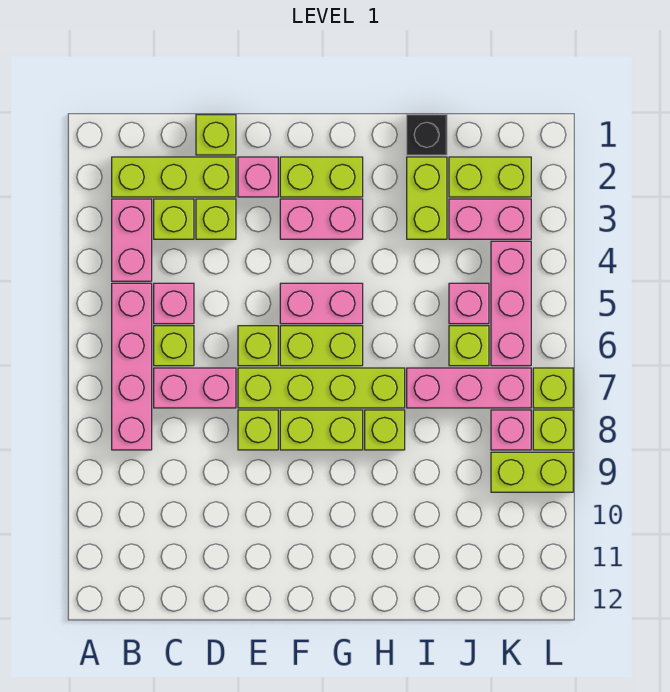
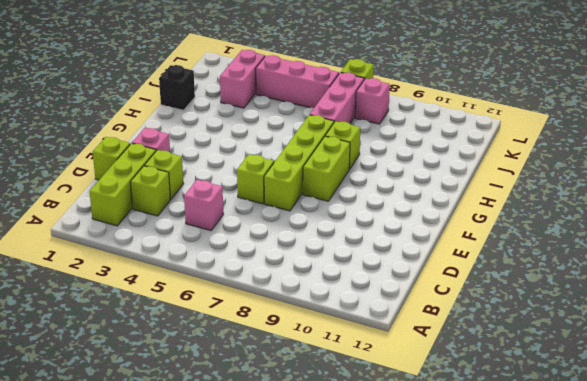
none -> pink brick B3:B4 level 1
none -> pink brick B5:B8 level 1
none -> lime brick C6 level 1
none -> pink brick C7:D7 level 1

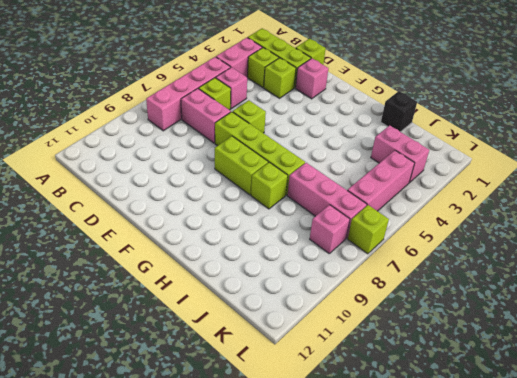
none -> lime brick E8 level 1
none -> lime brick F2:G2 level 1
none -> pink brick F3:G3 level 1
none -> pink brick F5:G5 level 1

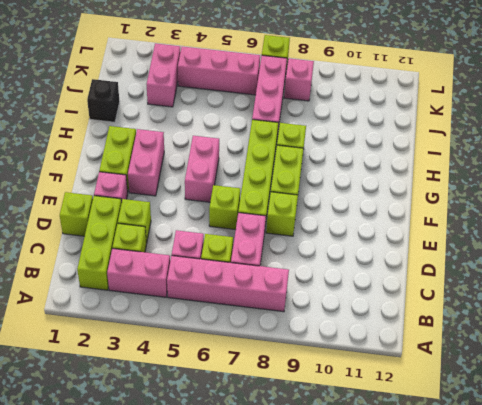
none -> lime brick F6:G6 level 1
none -> lime brick I2:I3 level 1
none -> lime brick J2:K2 level 1
none -> pink brick J5 level 1

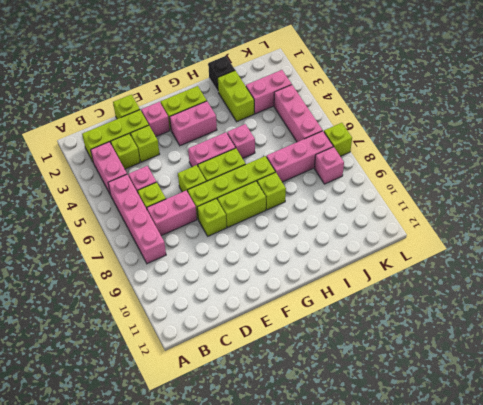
pink brick H5 level 1 -> pink brick J5 level 1
none -> lime brick J2:K2 level 1
none -> lime brick J6 level 1
none -> lime brick K9:L9 level 1
none -> lime brick L8 level 1

